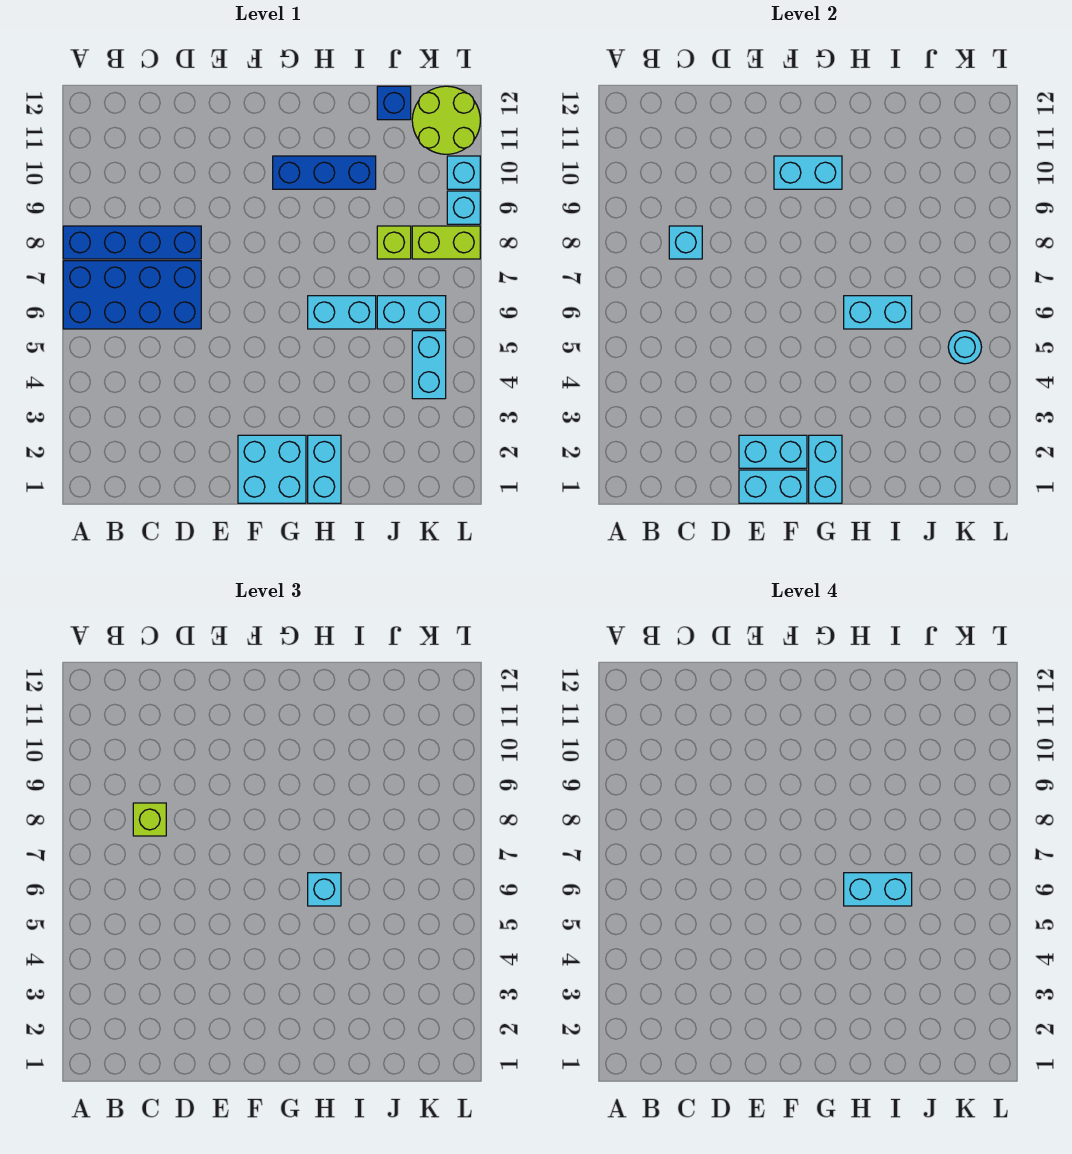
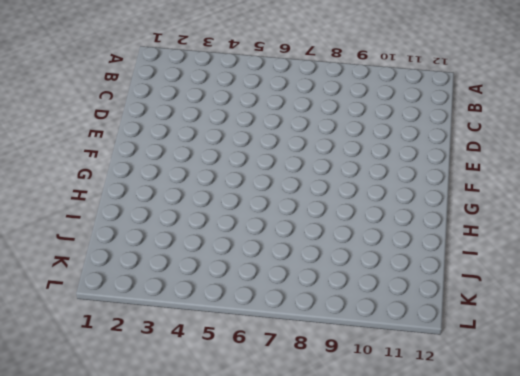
none -> blue brick A6:D7 level 1
none -> blue brick A8:D8 level 1
none -> cyan brick F1:G2 level 1

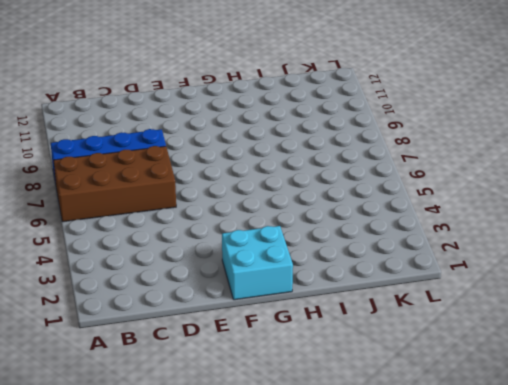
brown brick A6:D7 level 1 -> blue brick A6:D7 level 1
none -> blue brick G10:I10 level 1
none -> cyan brick H1:H2 level 1
none -> cyan brick H6:I6 level 1

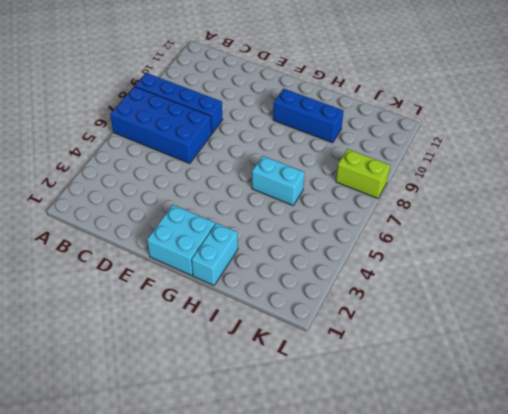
none -> cyan brick J6:K6 level 1
none -> lime brick J8 level 1
none -> blue brick J12 level 1

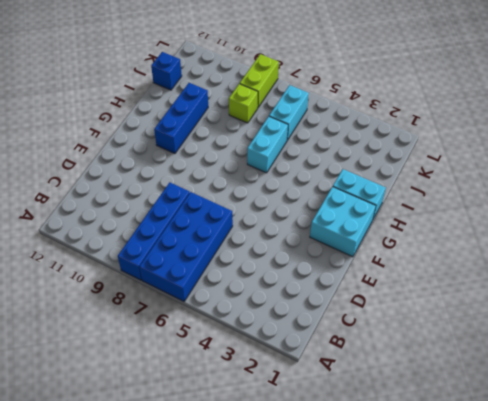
none -> cyan brick K4:K5 level 1
none -> lime round brick K11:L12 level 1
none -> cyan brick L9 level 1

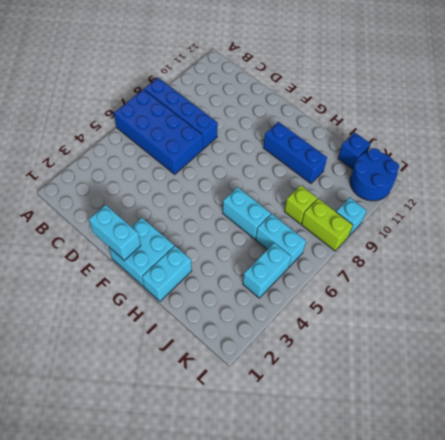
blue round brick K11:L12 level 1 -> lime round brick K11:L12 level 1
none -> cyan brick L10 level 1
none -> cyan brick C8 level 2
none -> cyan brick E2:F2 level 2

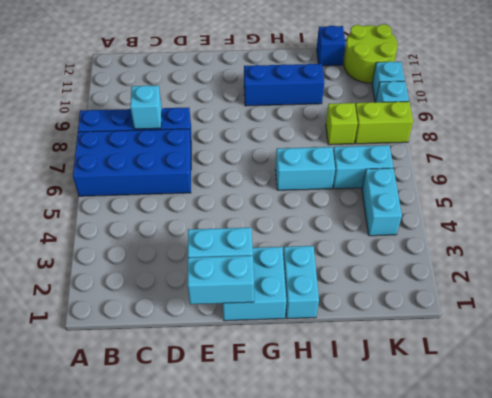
none -> cyan brick F10:G10 level 2
none -> cyan brick G1:G2 level 2
none -> cyan brick H6:I6 level 2

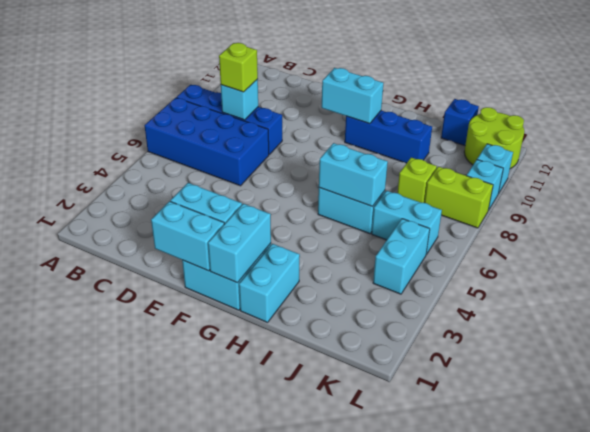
none -> cyan round brick K5 level 2
none -> cyan brick H6 level 3
none -> cyan brick H6:I6 level 4

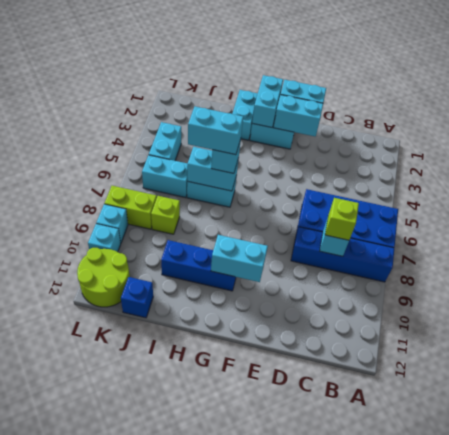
none -> cyan round brick K5 level 2

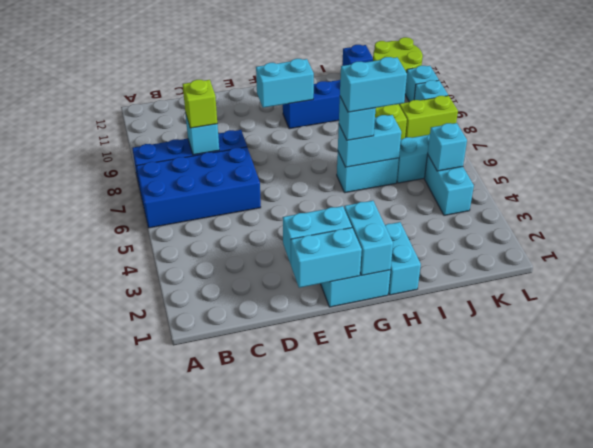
cyan brick K5 level 2 -> cyan round brick K5 level 2

